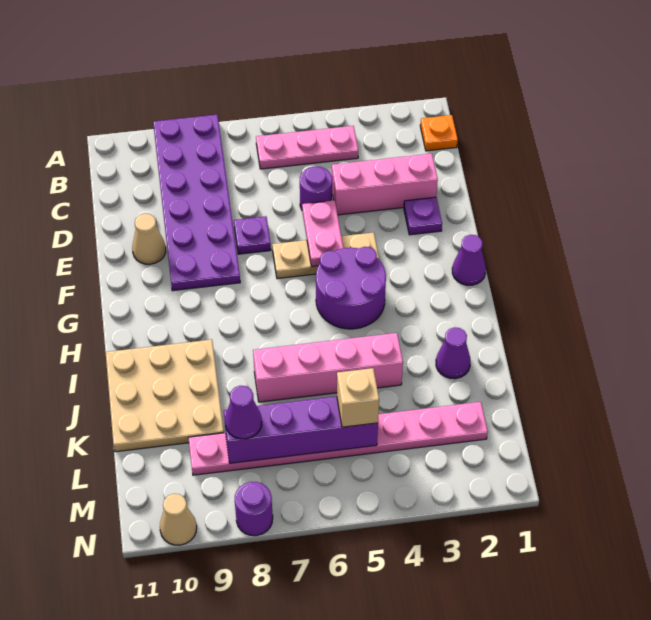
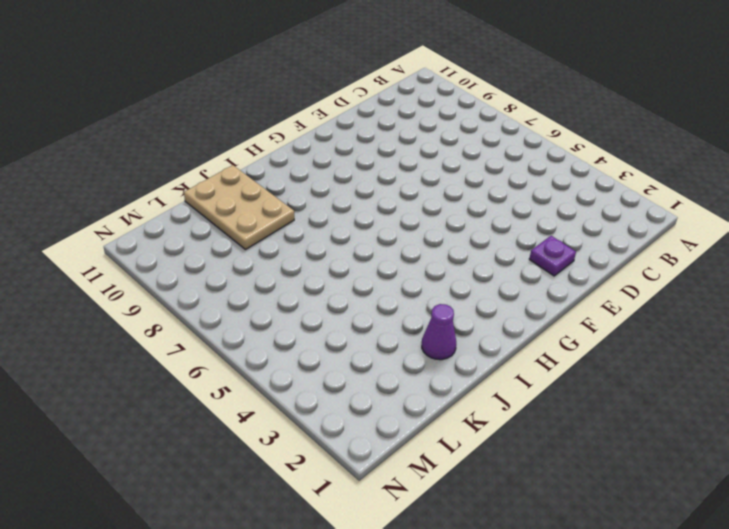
tan plate J9:K11 level 1 -> tan plate I9:K11 level 1
none -> purple plate A8:F9 level 1
none -> orange plate B1 level 1
none -> pink plate B4:B6 level 1

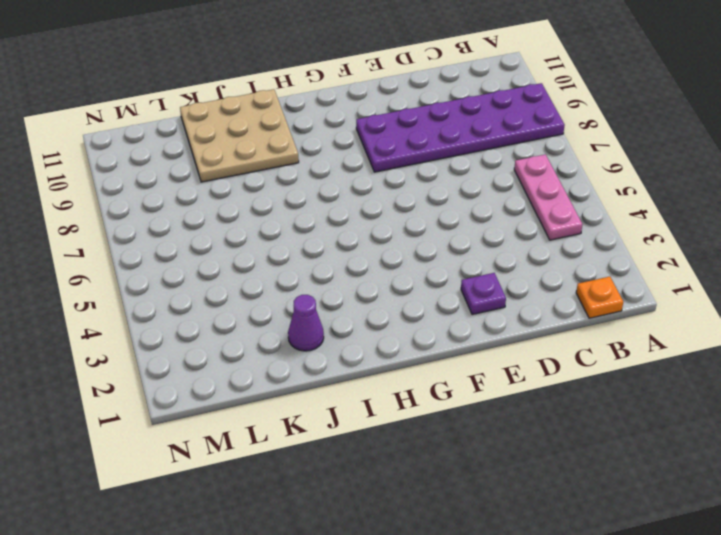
none -> pink brick D2:D4 level 1
none -> purple round brick D5 level 1
none -> purple plate E7 level 1

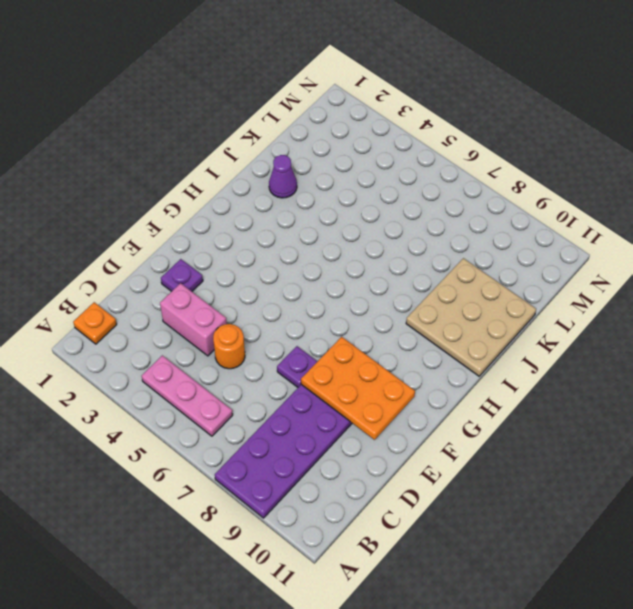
pink brick D3:D4 level 1 -> pink brick D2:D4 level 1
orange round brick D5 level 1 -> purple round brick D5 level 1
orange plate E8:F10 level 2 -> none
none -> tan cone E10 level 1
none -> tan plate F4:F6 level 1
none -> purple cone G1 level 1

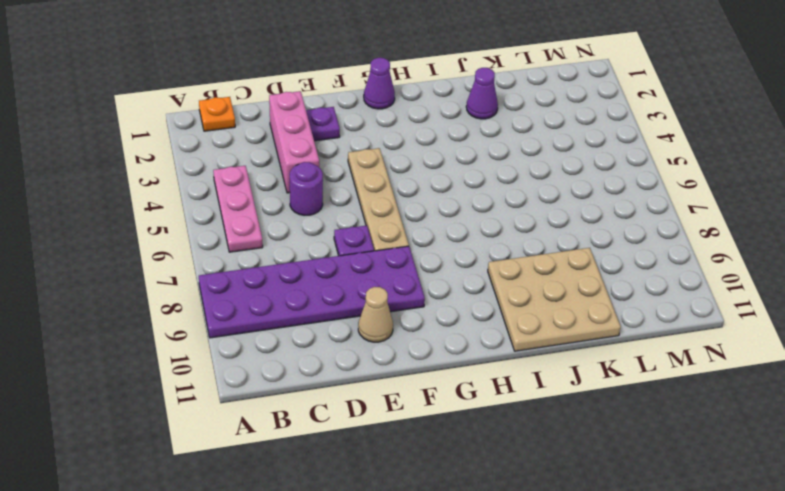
tan plate F4:F7 level 1 -> tan plate F4:F6 level 1
none -> purple round brick G4:H5 level 1
none -> pink brick J4:J7 level 1
none -> pink plate L2:L9 level 1

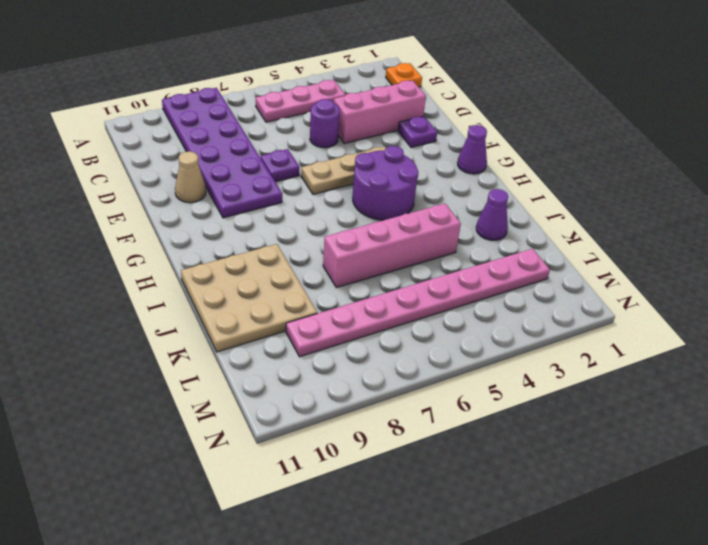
none -> purple round brick N8 level 1
none -> tan cone N10 level 1
none -> pink plate E5:F5 level 2

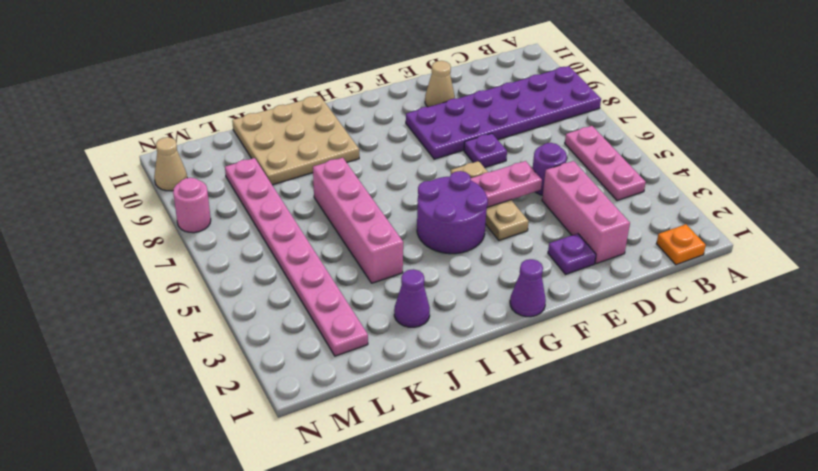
pink round brick N8 level 1 -> purple round brick N8 level 1
none -> purple brick L5:L8 level 2
none -> tan brick L5 level 3
none -> purple cone L8 level 3

